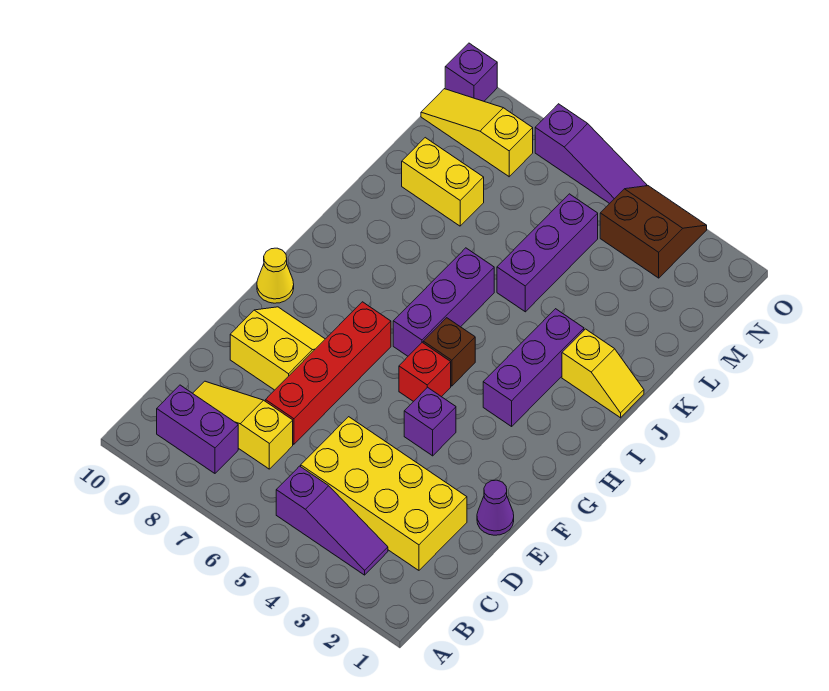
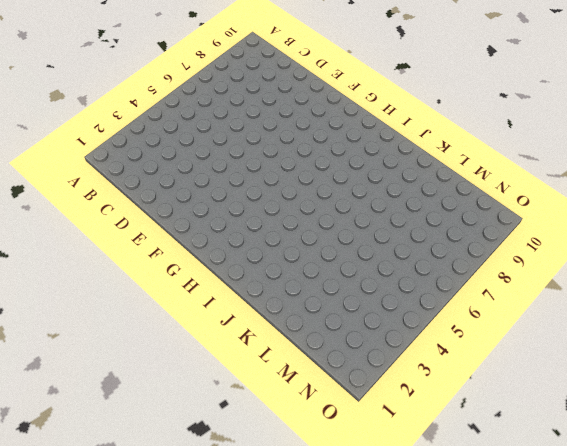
none -> purple slope B3:B5 level 1 top 5
none -> purple brick B8:B9 level 1
none -> yellow brick C2:D5 level 1

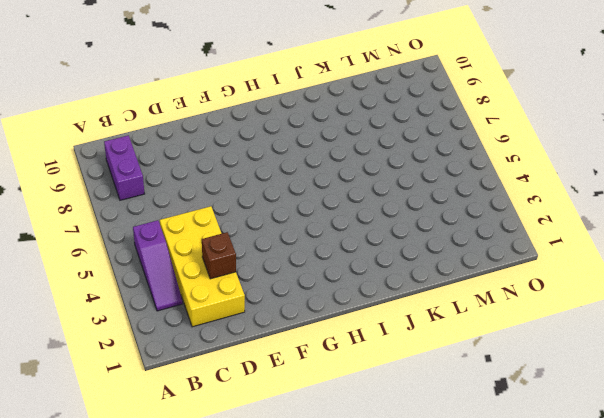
brown brick D3 level 2 -> brown brick H5 level 1
none -> yellow slope C7:C9 level 1 top 7
none -> red brick D7:G7 level 1
none -> purple cone E1 level 1

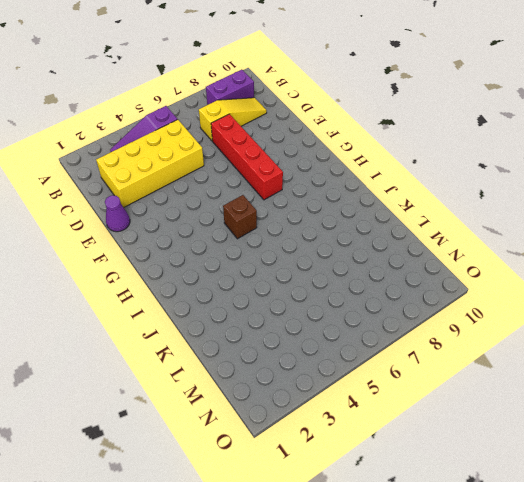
none -> yellow slope E8:F9 level 1 top E
none -> purple brick F4 level 1
none -> red brick G5 level 1

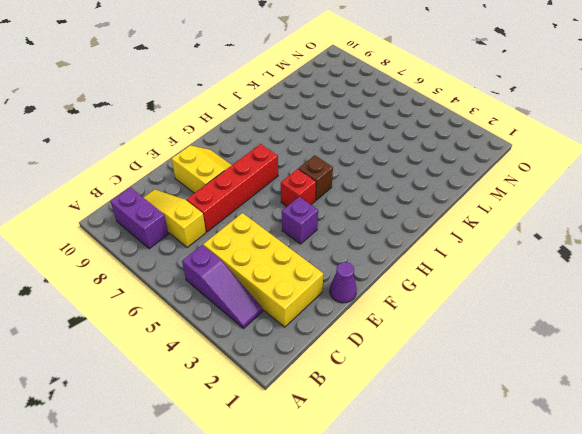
none -> yellow cone G10 level 1
none -> purple brick H3:J3 level 1
none -> purple brick H6:J6 level 1

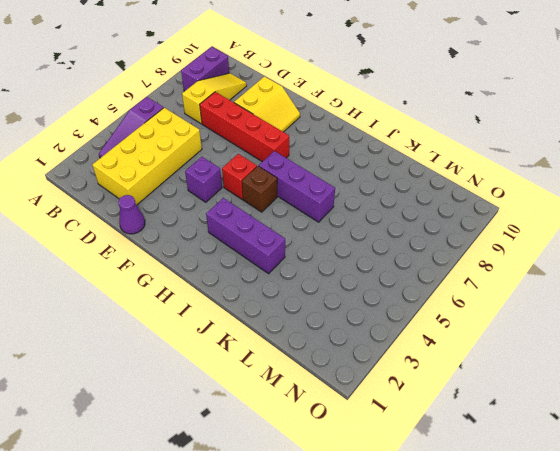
none -> yellow cone G10 level 1
none -> yellow slope J1:J2 level 1 top 2
none -> purple brick K5:M5 level 1

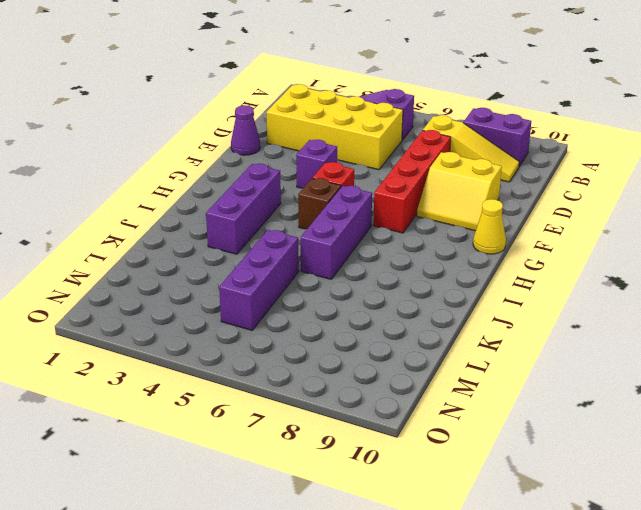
none -> yellow slope J1:J2 level 1 top 2
none -> yellow brick L8:L9 level 1
none -> brown slope N3:O4 level 1 top N

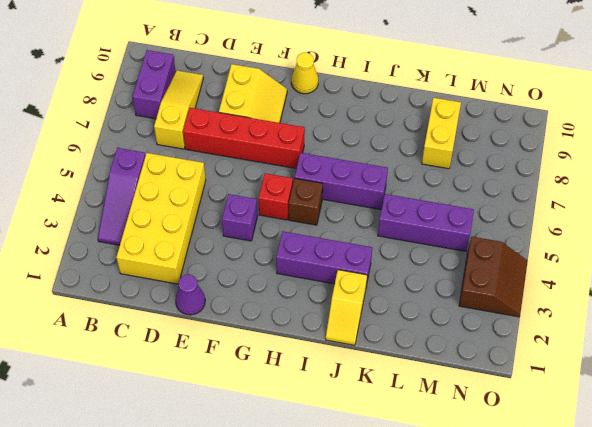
none -> yellow slope N8:N10 level 1 top 8
none -> purple slope O5:O7 level 1 top 7
none -> purple brick O10 level 1

